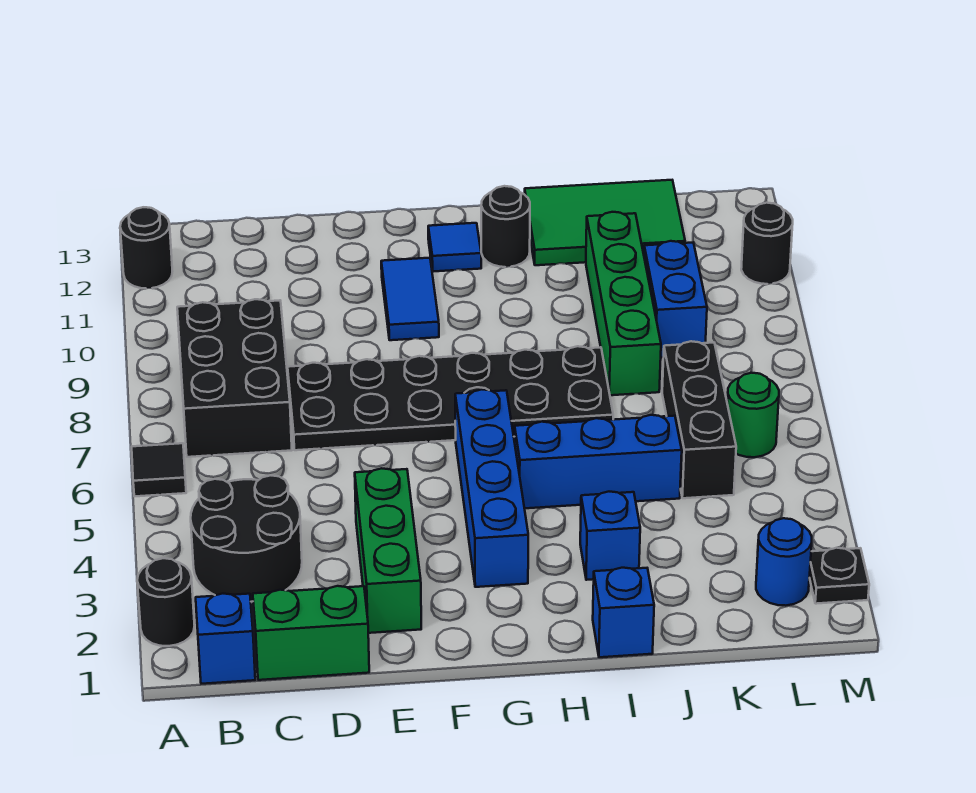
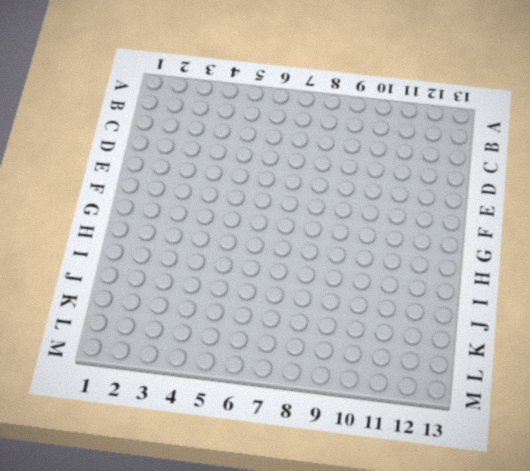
none -> black round brick A2 level 1
none -> black tile A6 level 1
none -> black round brick A12 level 1

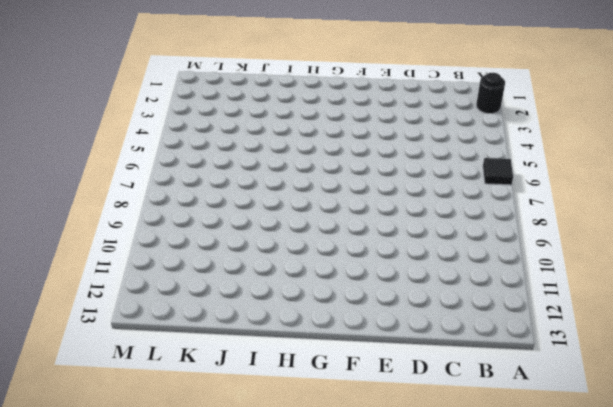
none -> black round brick A12 level 1
none -> blue brick B1 level 1
none -> black round brick B3:C4 level 1

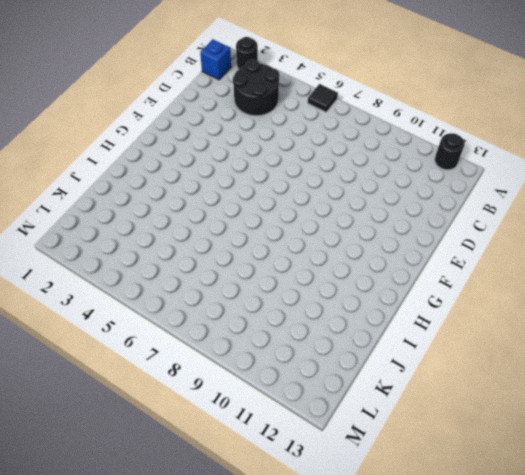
none -> black brick B7:C9 level 1
none -> green brick C1:D1 level 1
none -> black plate D7:I8 level 1

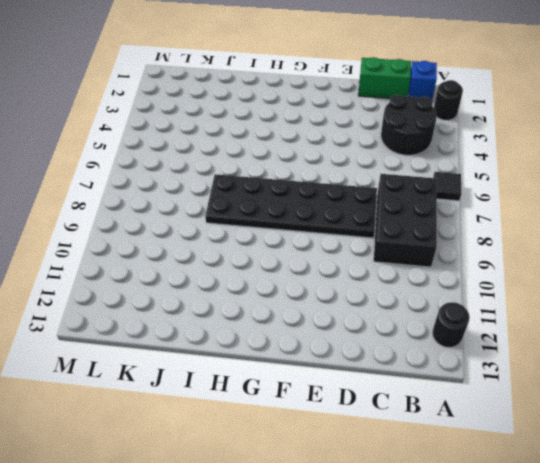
none -> green brick E2:E4 level 1
none -> blue tile F10:F11 level 1
none -> blue brick G3:G6 level 1

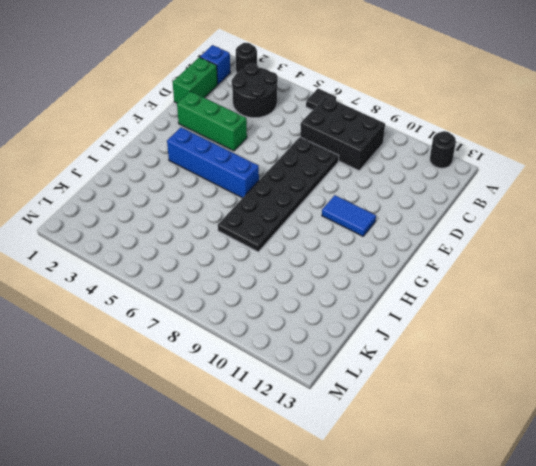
none -> blue tile G12 level 1
none -> blue brick H5:J5 level 1
none -> black round brick H12 level 1

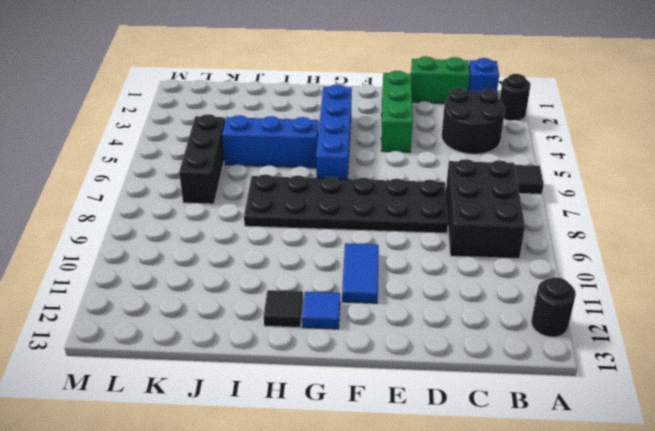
black tile H12 level 1 -> black round brick H12 level 1
none -> blue brick I1 level 1
none -> blue brick I3 level 1
none -> green tile I12:K13 level 1

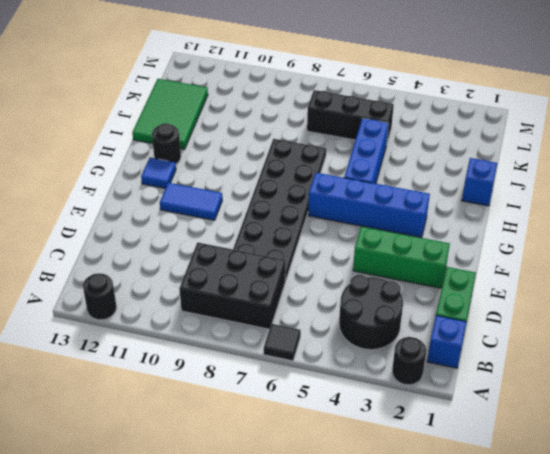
none -> blue brick I3 level 1
none -> green brick J8:J11 level 1
none -> blue brick K9:K10 level 1

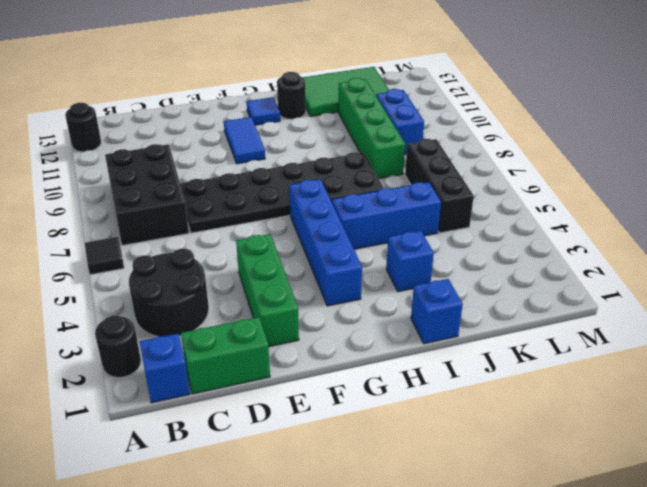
none -> blue round brick L2 level 1
none -> green round brick L6 level 1
none -> black plate M2 level 1

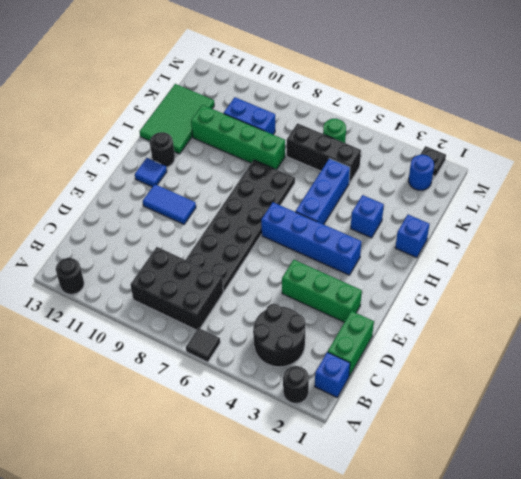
none -> black round brick M11 level 1

